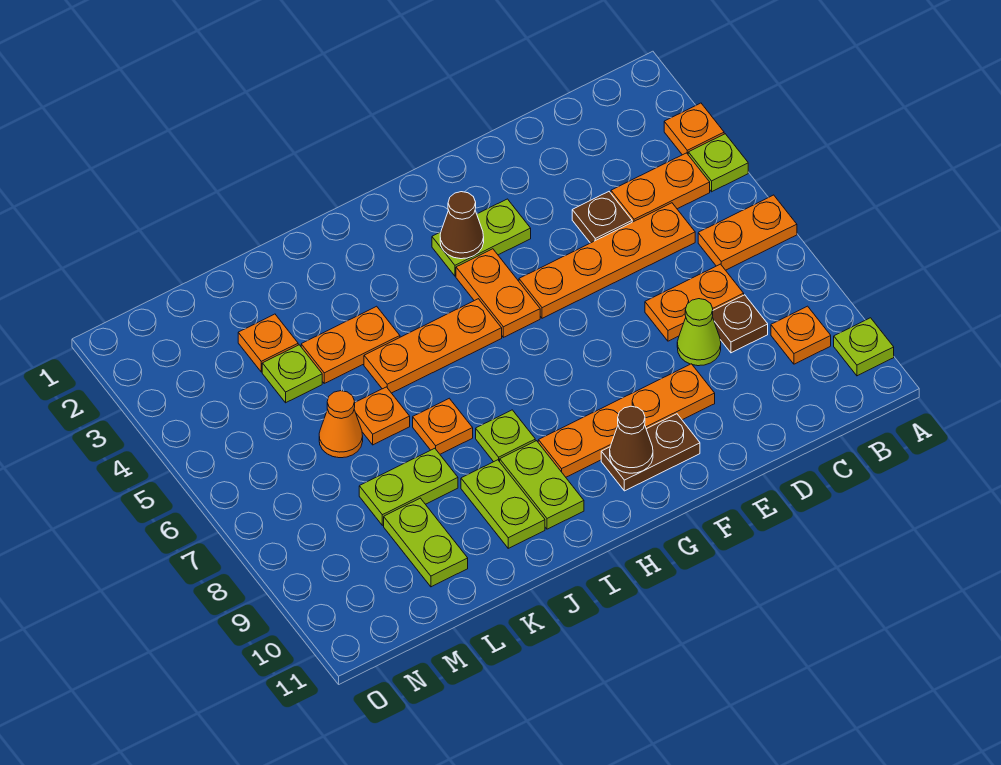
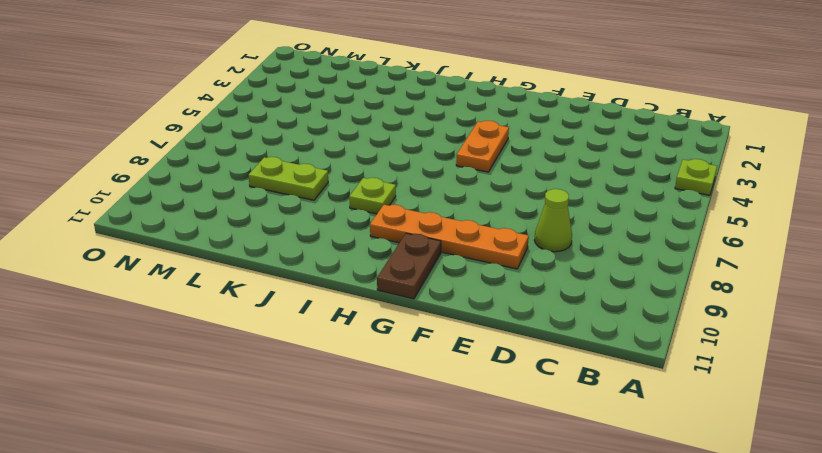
brown plate G10:G11 level 1 -> brown plate F10:G10 level 1
none -> orange plate A3 level 1
none -> orange plate A6:B6 level 1
none -> lime plate A10 level 1

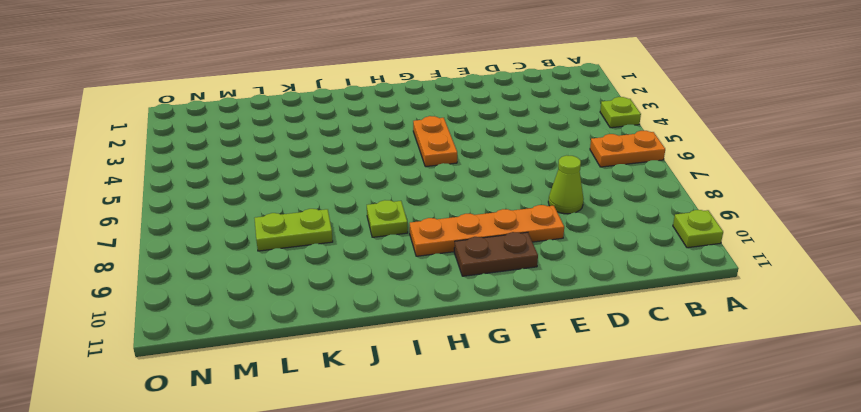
none -> orange plate A3 level 1
none -> orange plate B4:C4 level 1
none -> orange plate B9 level 1

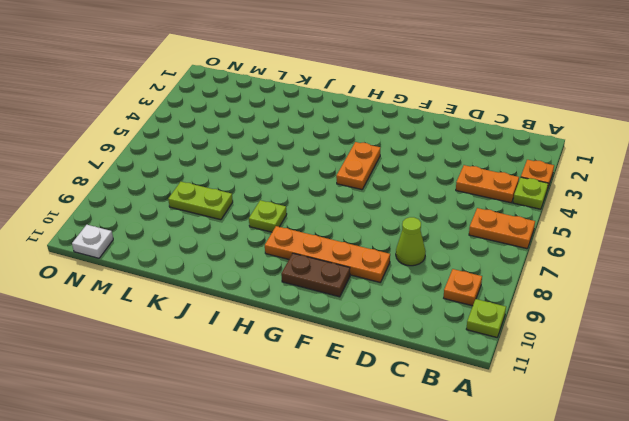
white plate N11 level 1 -> none
none -> orange plate C5:F5 level 1
none -> orange plate C7:D7 level 1
none -> brown plate C8 level 1

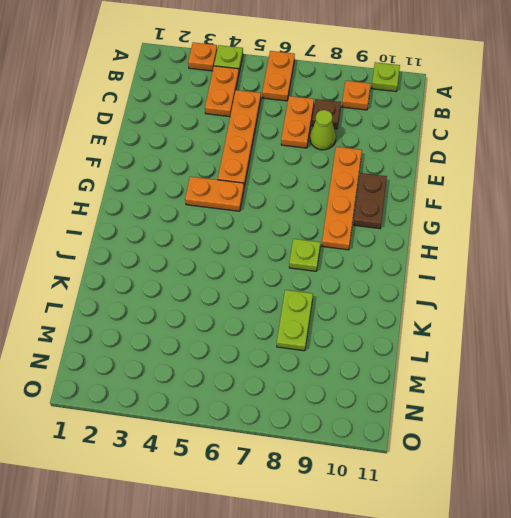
none -> brown plate D4 level 1
none -> lime plate F3:G3 level 1
none -> orange plate H5:J5 level 1

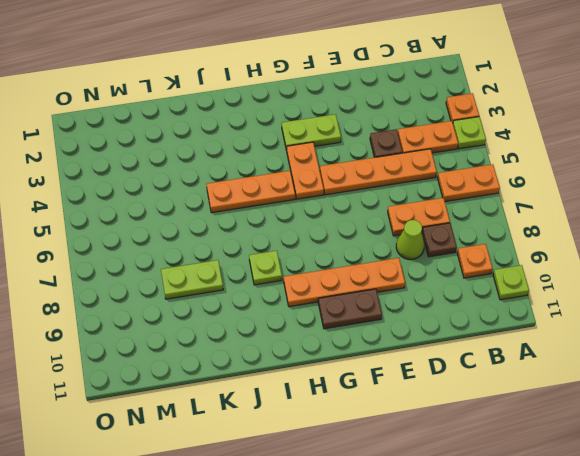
none -> lime plate I9:I10 level 1
none -> orange plate J4:K4 level 1
none -> orange plate J7 level 1

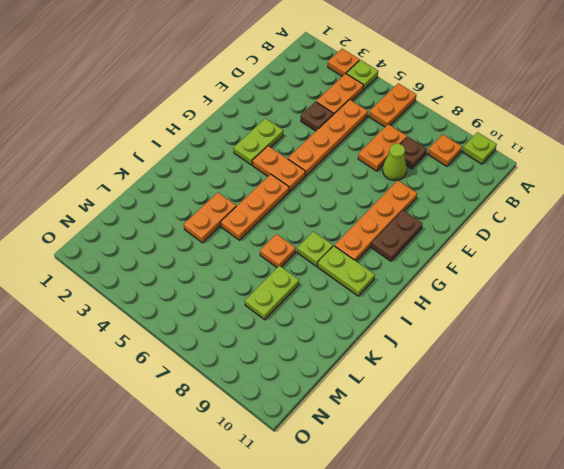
none -> lime plate J9:J10 level 1
none -> orange plate K6 level 1
none -> orange plate L3 level 1

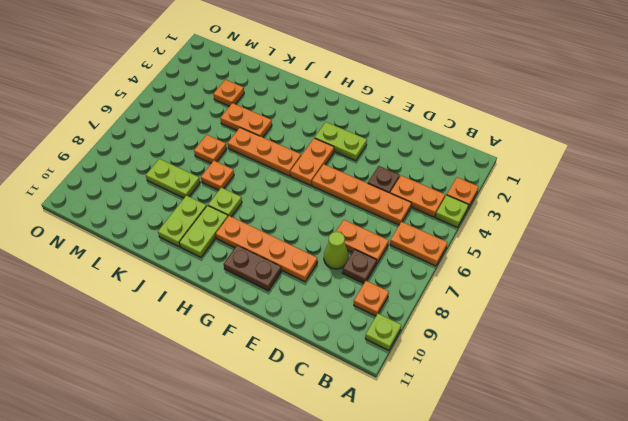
none -> lime plate L4 level 1
none -> orange cone L6 level 1
none -> lime plate L9:L10 level 1

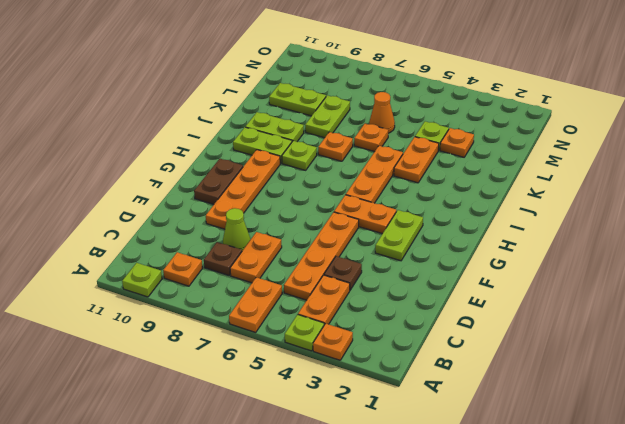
none -> brown cone G3 level 2
none -> brown cone G10 level 2

